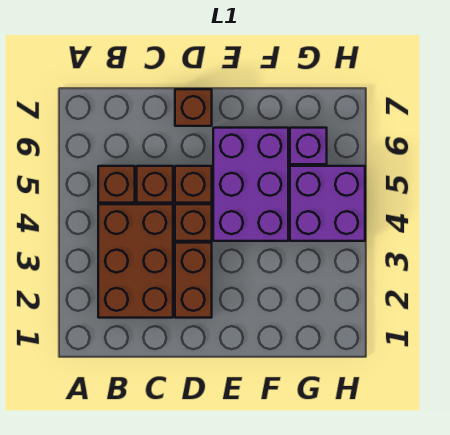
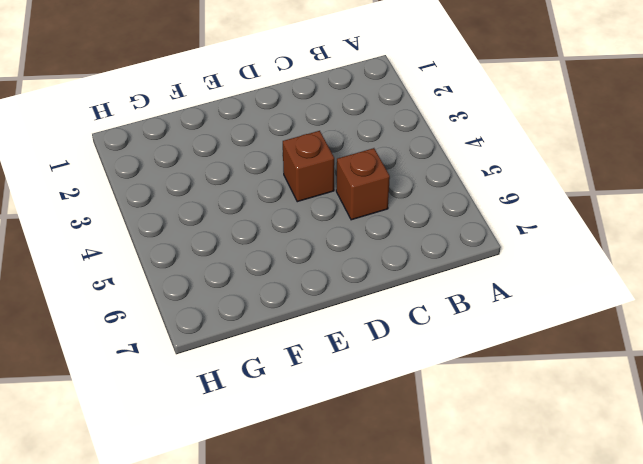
none -> brown brick B2:C4 level 1
none -> brown brick B5 level 1

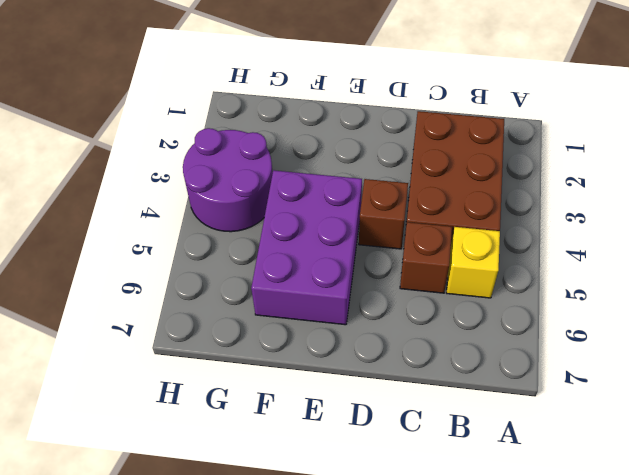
yellow brick B5 level 1 -> brown brick B5 level 1
purple round brick G3:H4 level 1 -> purple brick G4:H5 level 1
none -> brown brick D2:D3 level 1
none -> brown brick D5 level 1

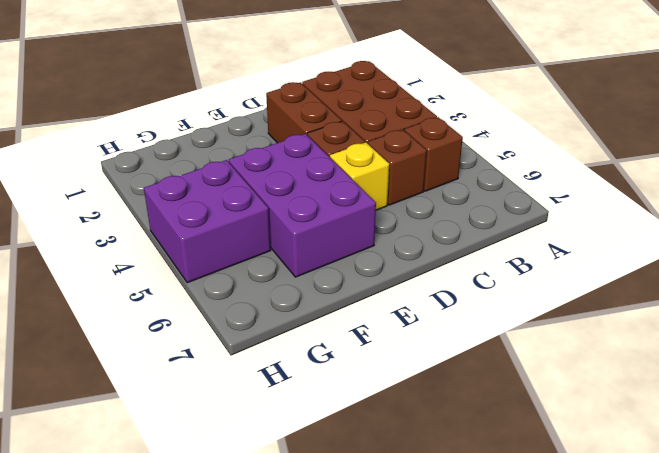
yellow brick D5 level 1 -> brown brick D5 level 1
none -> brown brick D7 level 1
none -> purple brick G6 level 1

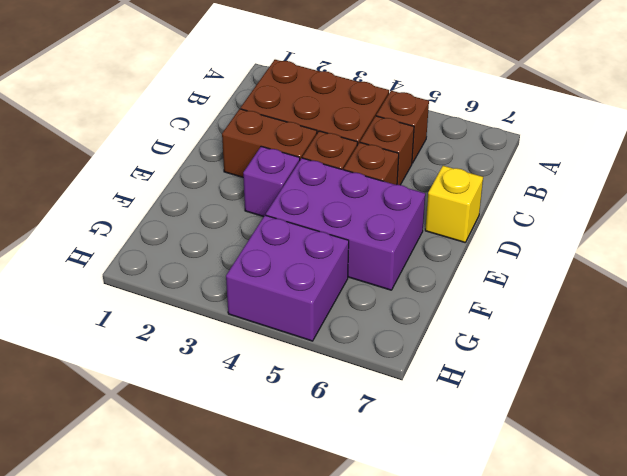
yellow brick D7 level 1 -> brown brick D7 level 1
purple brick E3 level 1 -> purple brick G6 level 1

